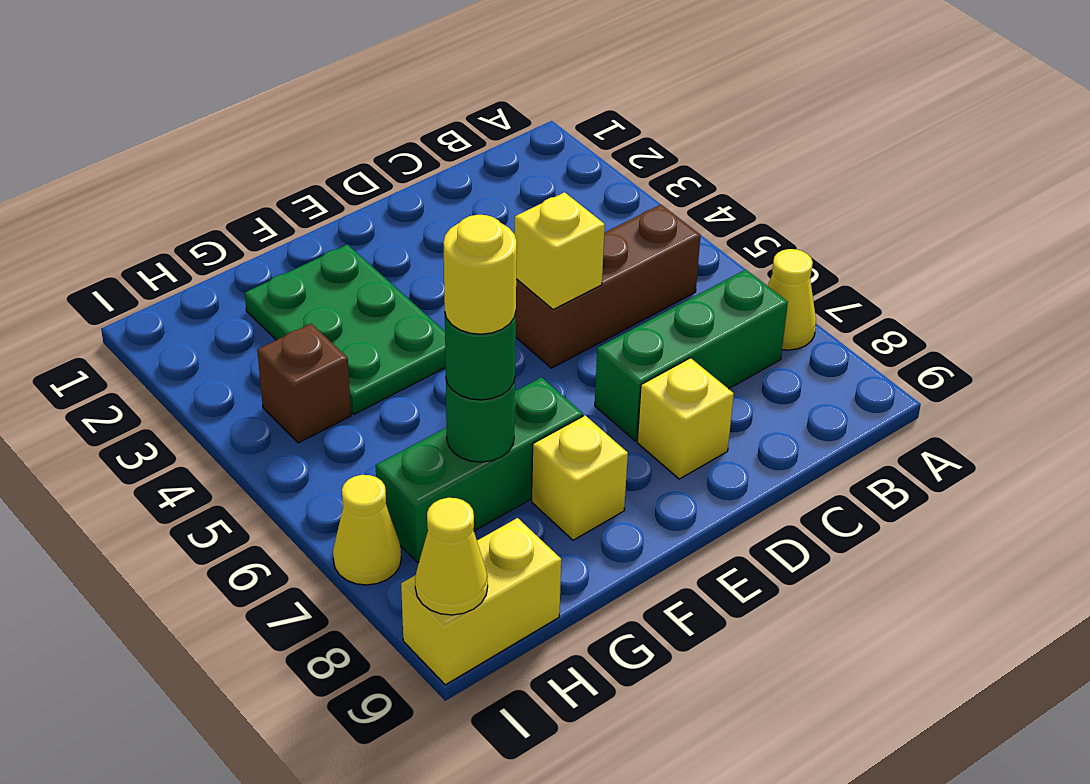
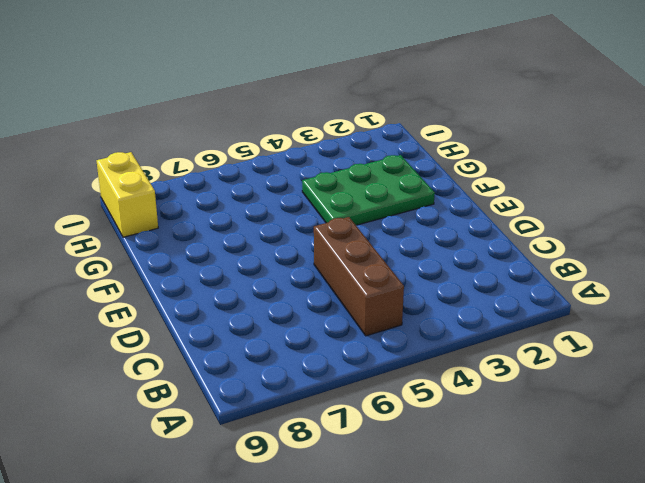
none -> yellow cone A7 level 1
none -> green brick B7:D7 level 1
none -> yellow brick D8 level 1

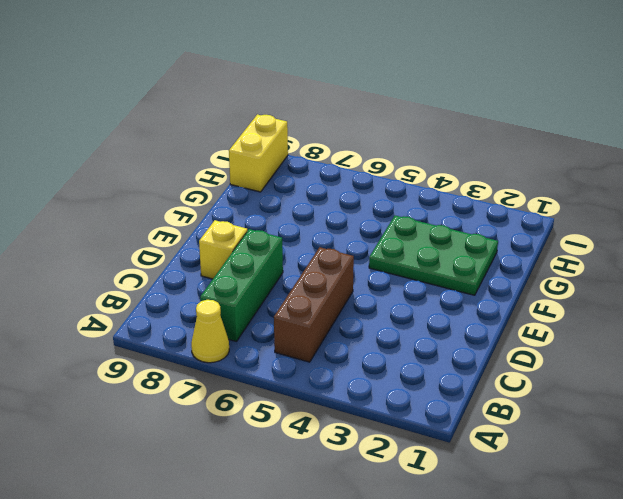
none -> green brick F7:H7 level 1
none -> yellow brick F8 level 1
none -> brown brick H4 level 1

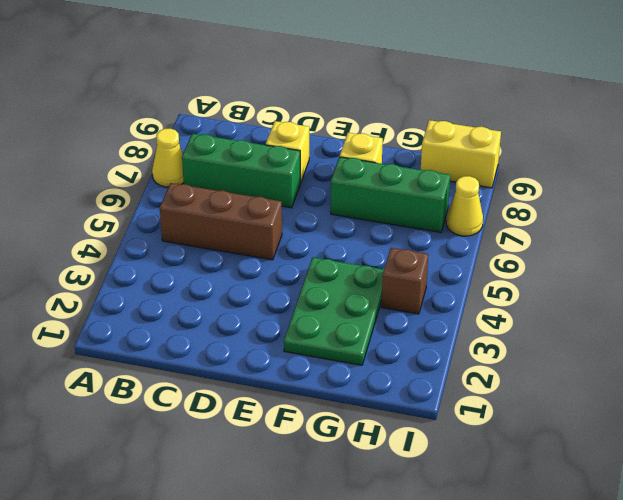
none -> yellow brick D5 level 2
none -> green round brick G7 level 2
none -> yellow cone I9 level 2

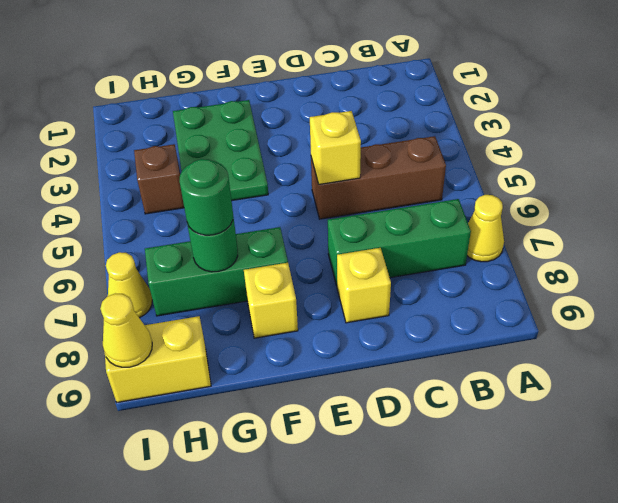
none -> yellow round brick G7 level 4

